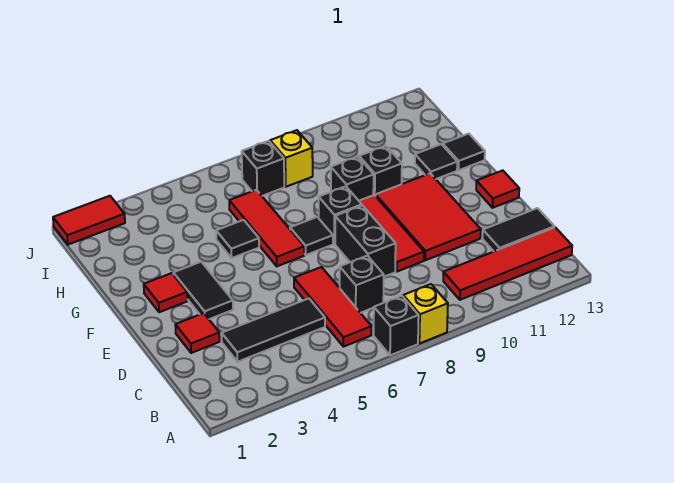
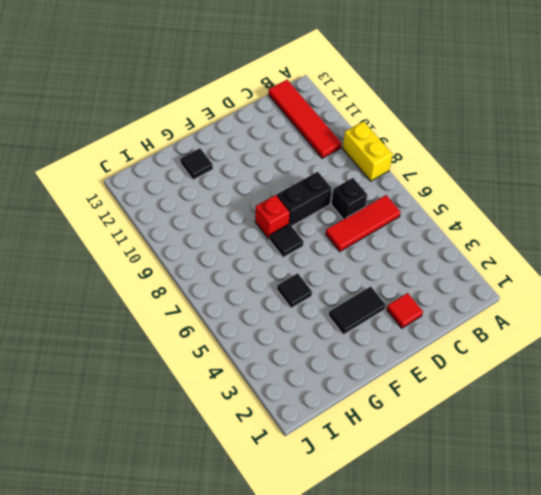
yellow brick A8:A9 level 1 -> yellow brick A8 level 1
red brick F8 level 1 -> black brick F8 level 1
none -> black brick A7 level 1
none -> black tile C3:C5 level 1
none -> black tile C12:C13 level 1

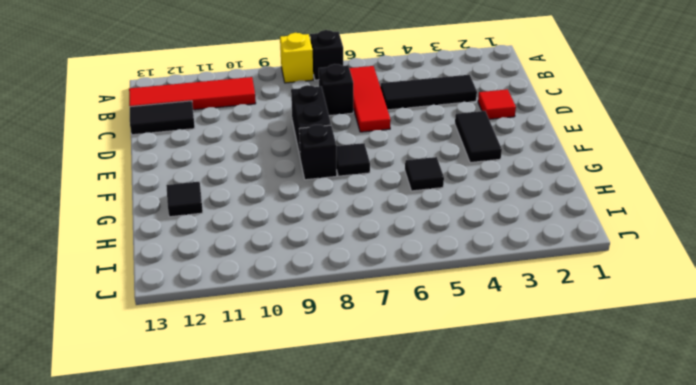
none -> red tile D9:F9 level 1
none -> red tile D10:F11 level 1
none -> red tile E13 level 1

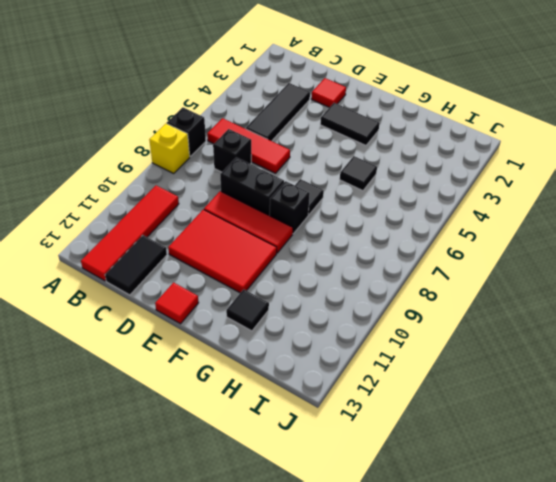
none -> red tile F2 level 1
none -> red tile F6:H6 level 1
none -> black brick G9 level 1

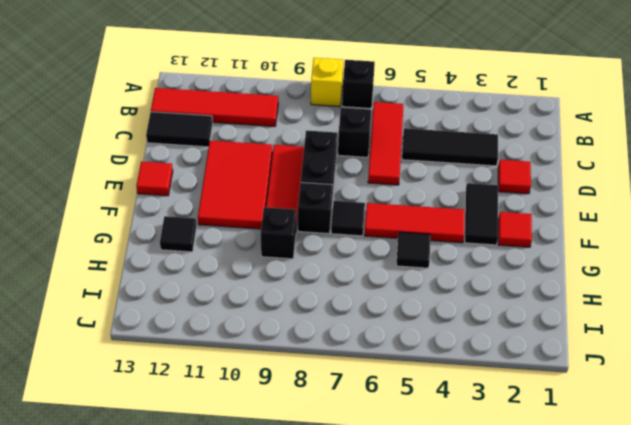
red tile F4:F6 level 1 -> red tile F6:H6 level 1
none -> black brick G10 level 1
none -> black tile G13 level 1
none -> black brick I7 level 1

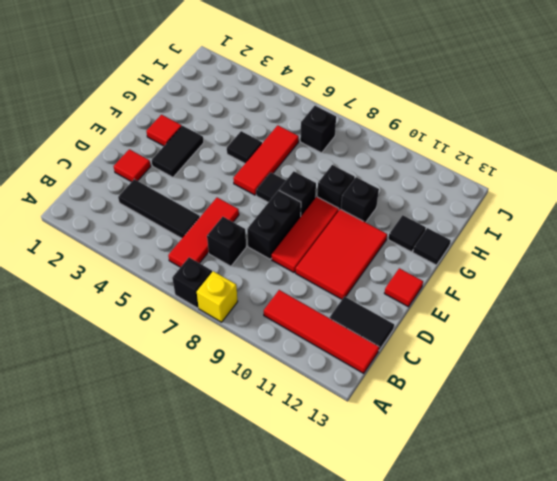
none -> yellow brick I8 level 1
none -> red tile J1:J2 level 1

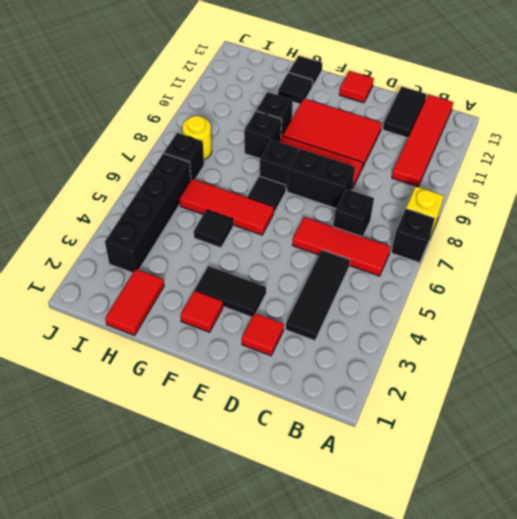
red tile H1:H2 level 1 -> red tile J1:J2 level 1
black brick I3:I6 level 1 -> none
yellow round brick I8 level 1 -> yellow brick I8 level 1

